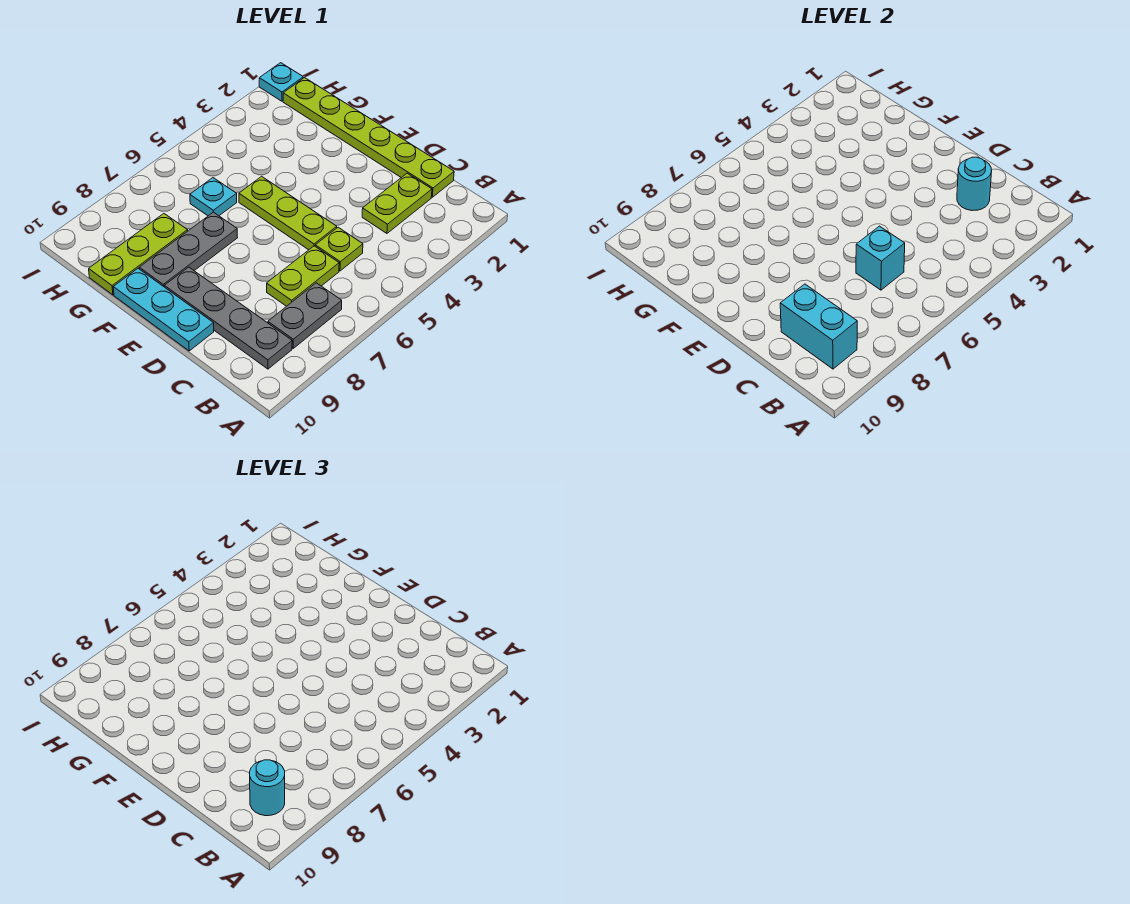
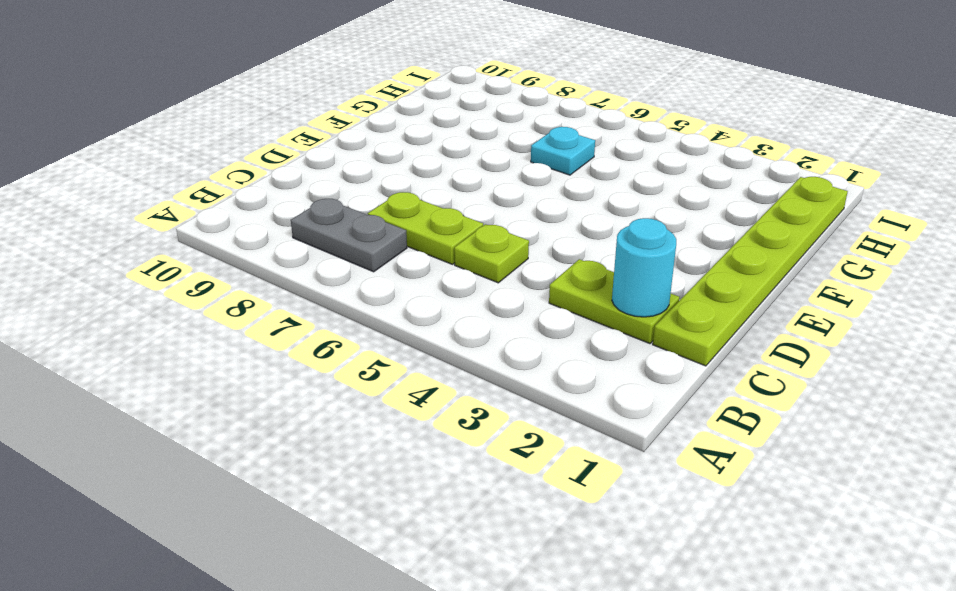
none -> grey plate B9:E9 level 1
none -> lime plate D5:F5 level 1
none -> cyan plate D10:F10 level 1

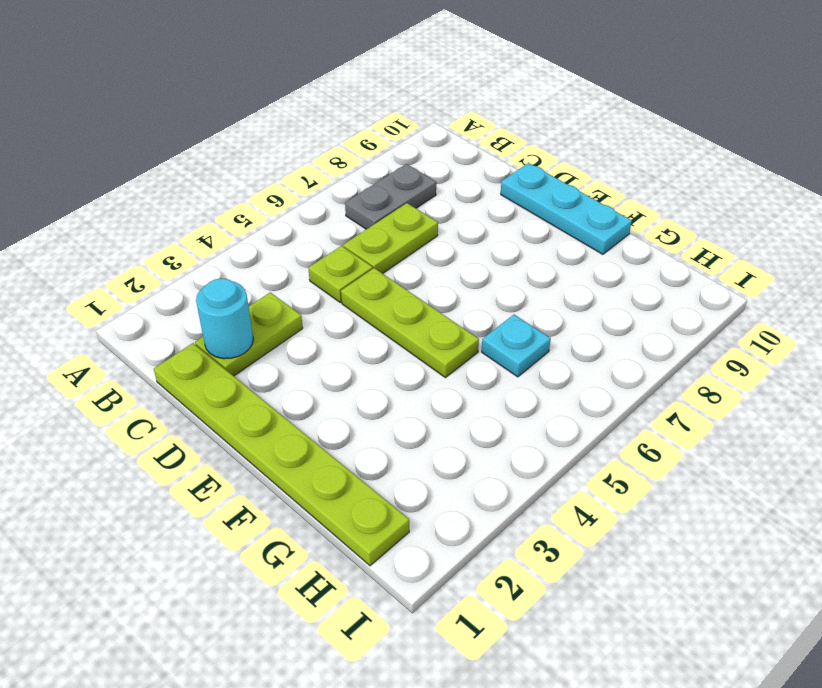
none -> grey plate B9:E9 level 1
none -> grey plate F7:F9 level 1
none -> lime plate G8:G10 level 1

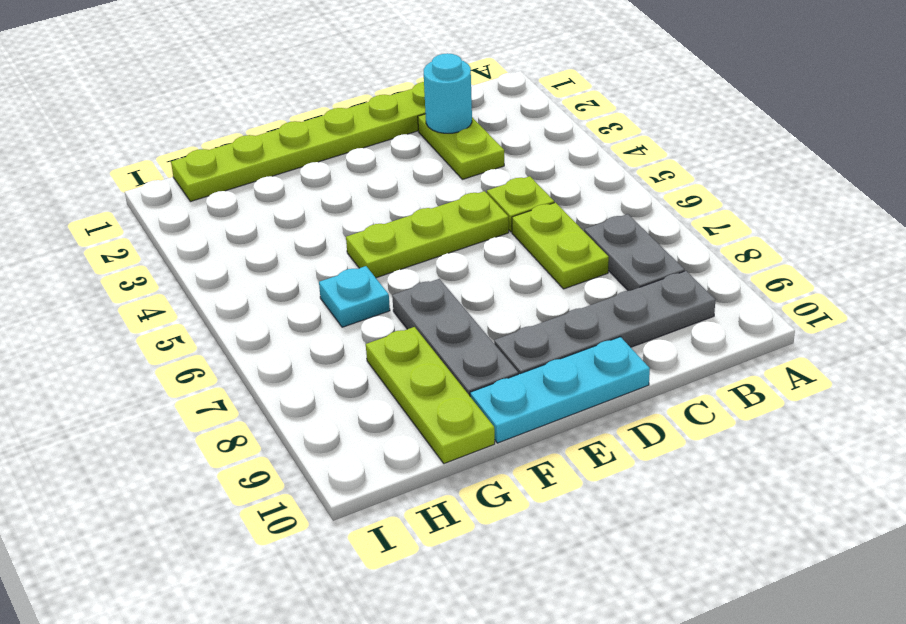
none -> cyan plate I1 level 1
none -> cyan brick B9:C9 level 2
none -> cyan brick C6 level 2

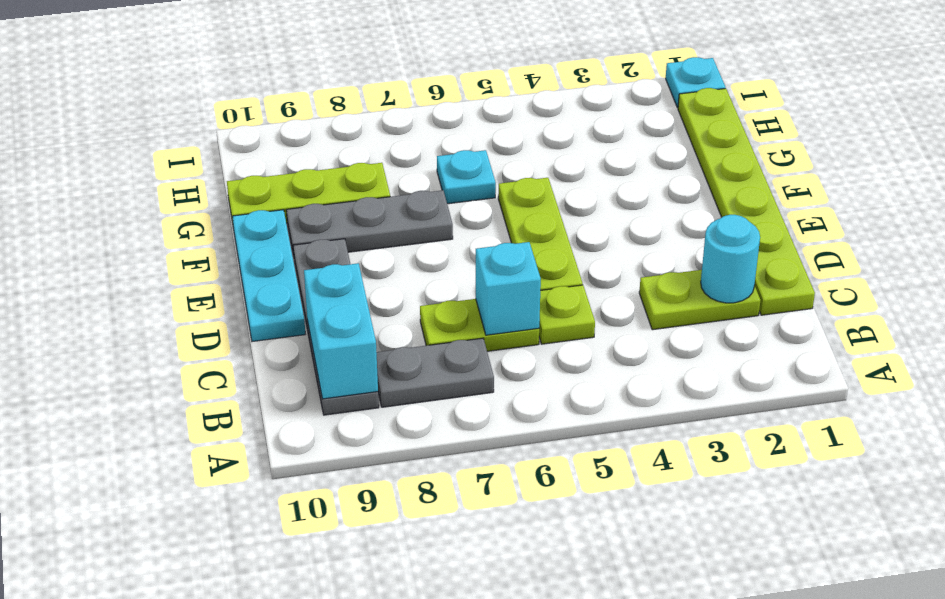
none -> cyan round brick B9 level 3

